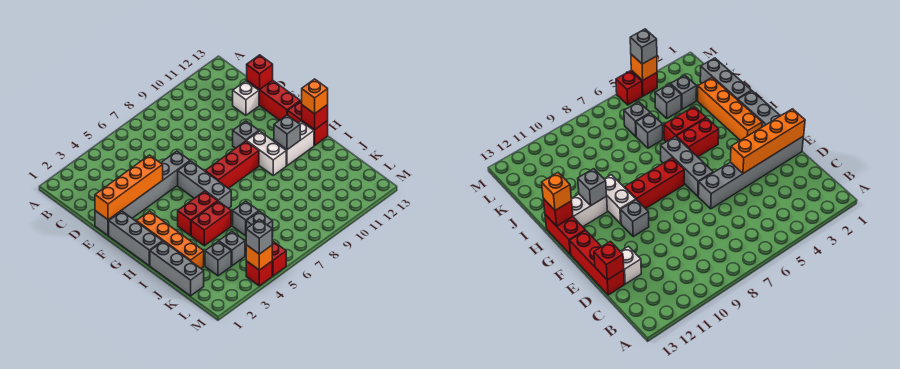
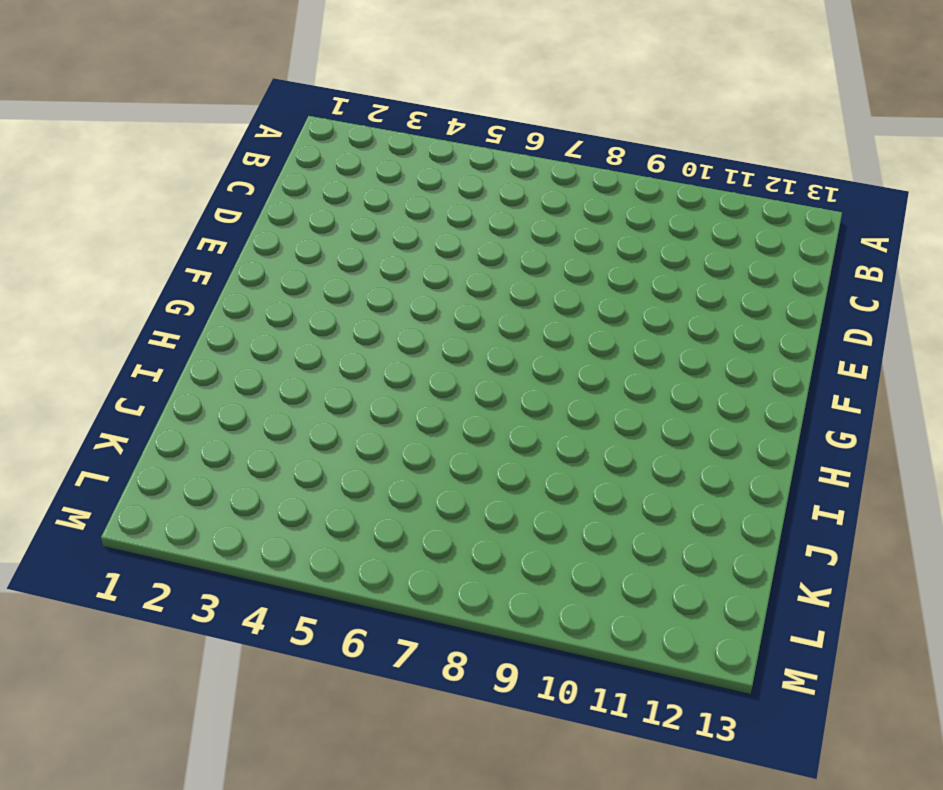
none -> white brick D12 level 1
none -> red brick D13:F13 level 1
none -> grey brick E1:E6 level 1

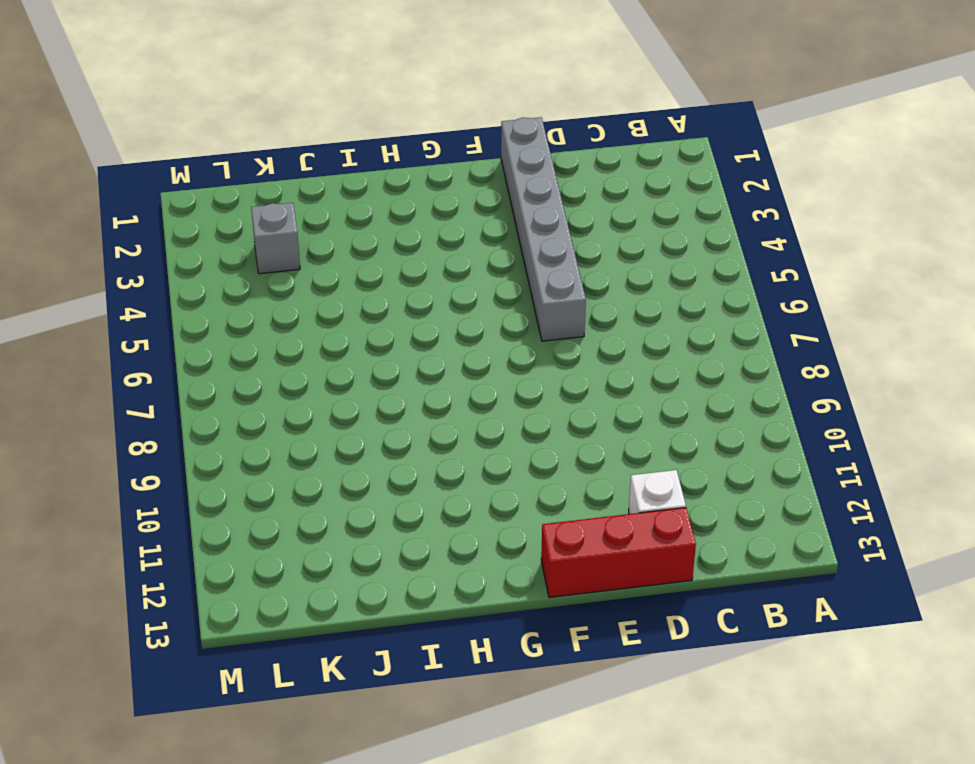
none -> grey brick F1:H1 level 1
none -> grey brick F6:H6 level 1
none -> grey brick F10 level 1

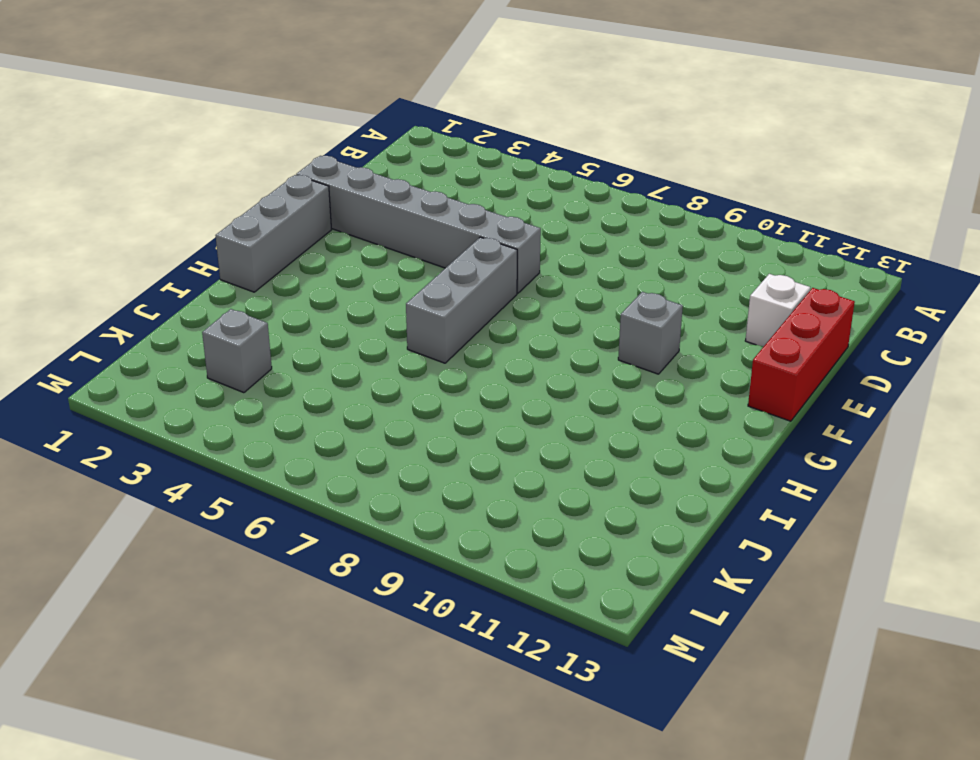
none -> orange brick G2:J2 level 1
none -> red brick G7:G9 level 1
none -> white brick G10:H10 level 1

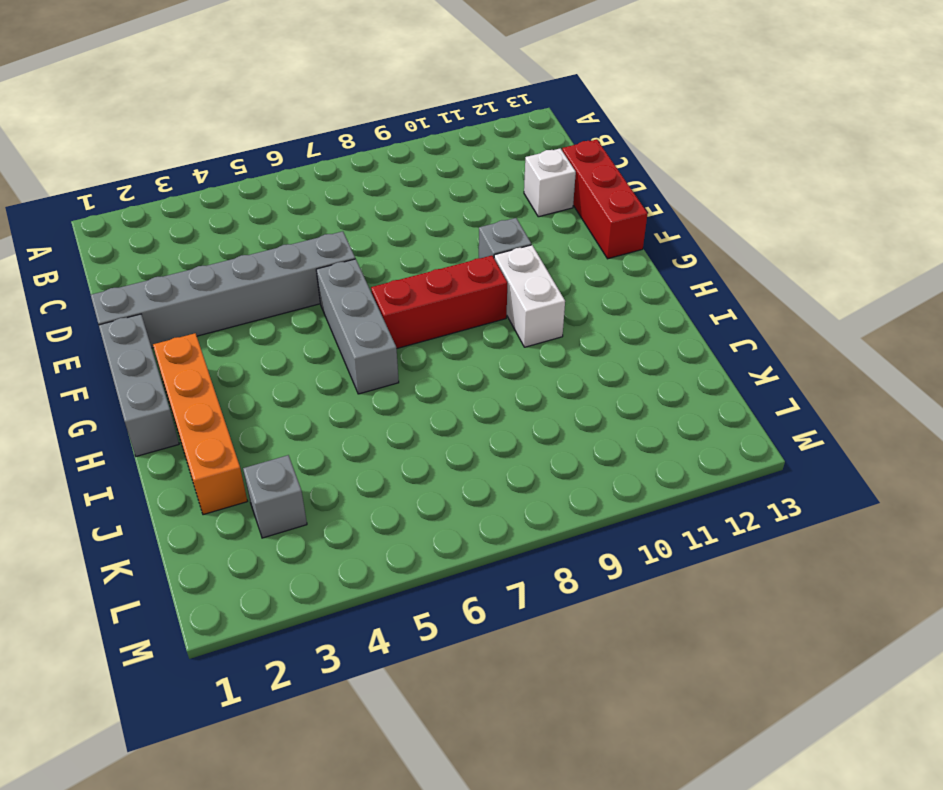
none -> red brick G13:H13 level 1
none -> red brick H4:H5 level 1
none -> white brick H11:H12 level 1

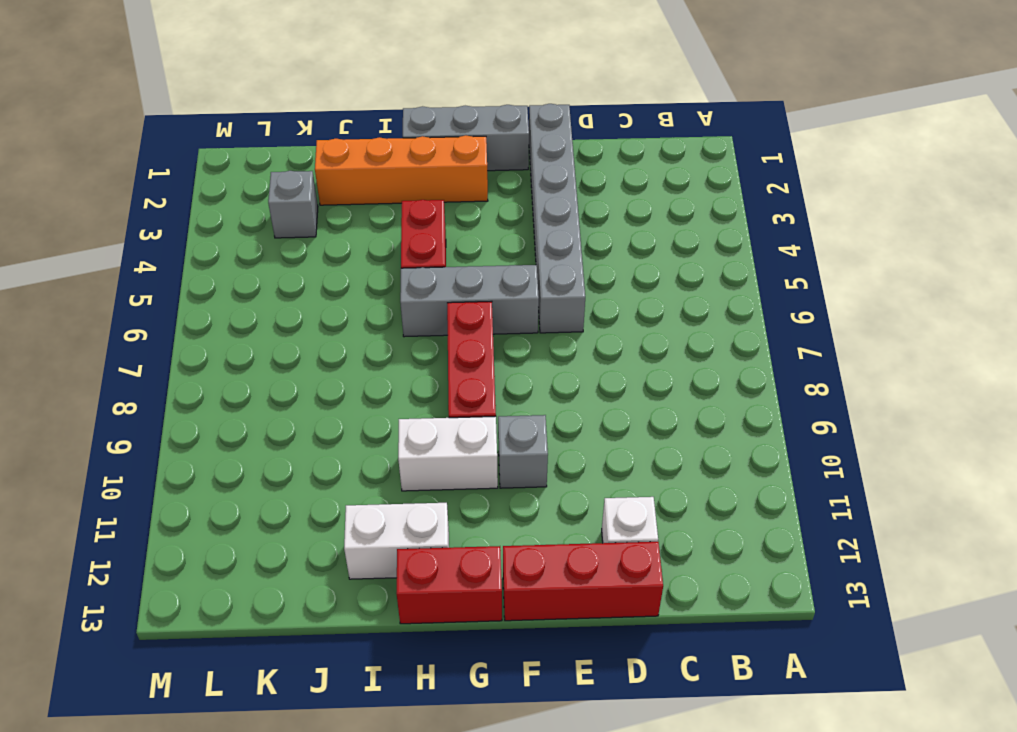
white brick H12:I12 level 1 -> white brick H11:H12 level 1
none -> grey brick I1:K1 level 1
none -> red brick I4:I5 level 1
none -> grey brick J6 level 1

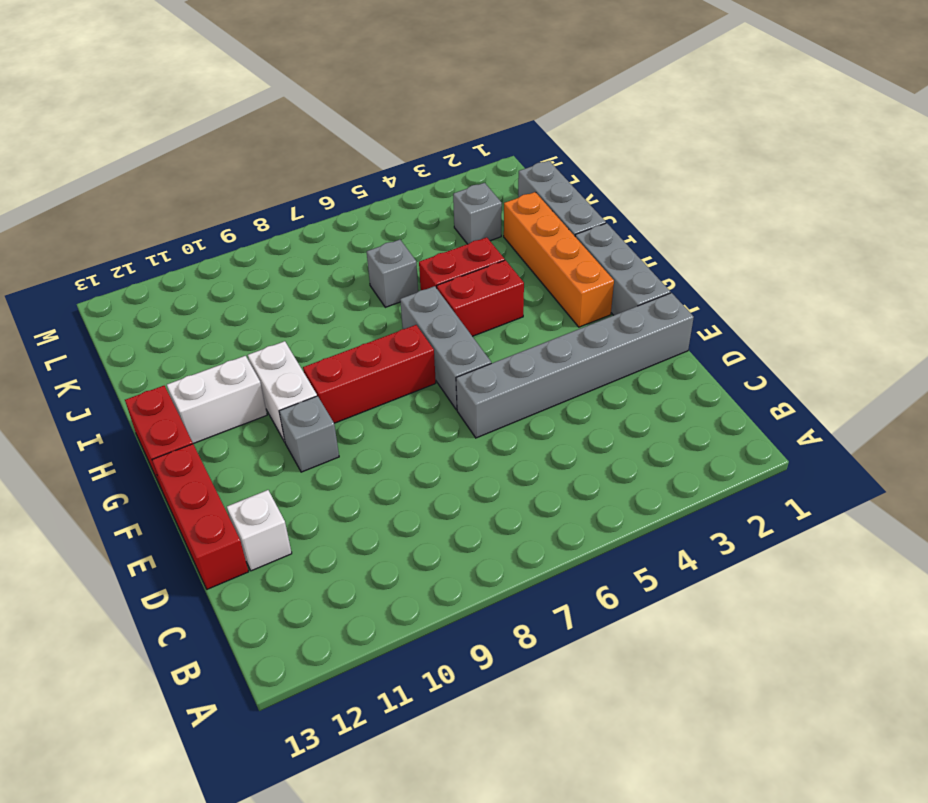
none -> grey brick K4 level 1
none -> grey brick K6 level 1
none -> red brick M4 level 1

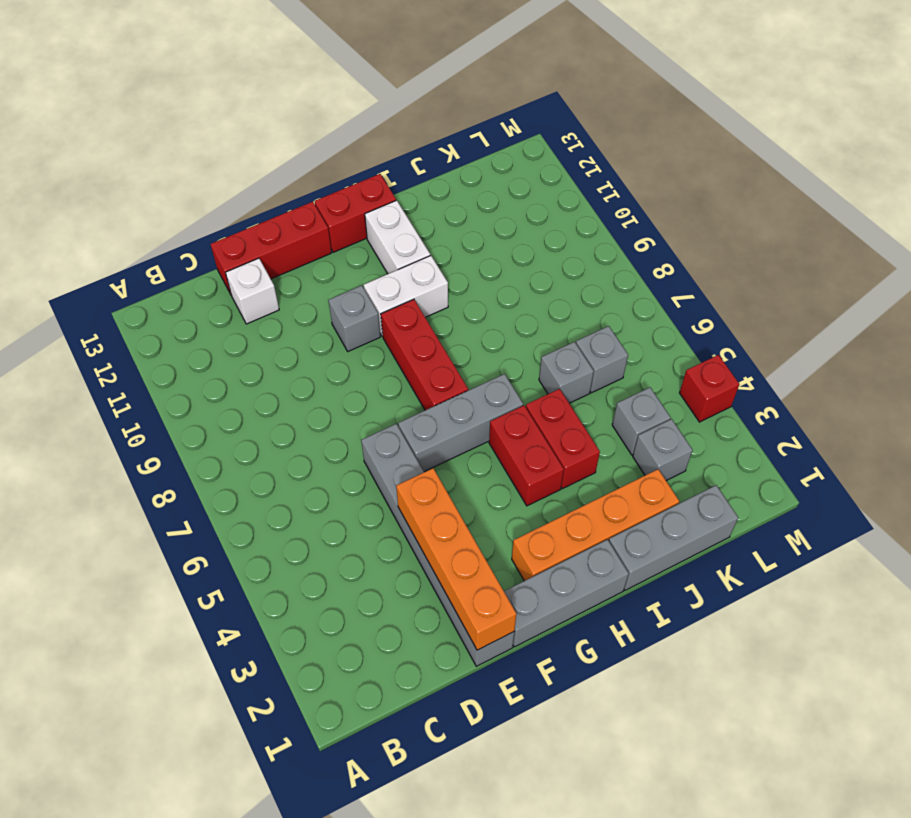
none -> red brick M5 level 1
none -> red brick D13 level 2
none -> grey brick H11 level 2

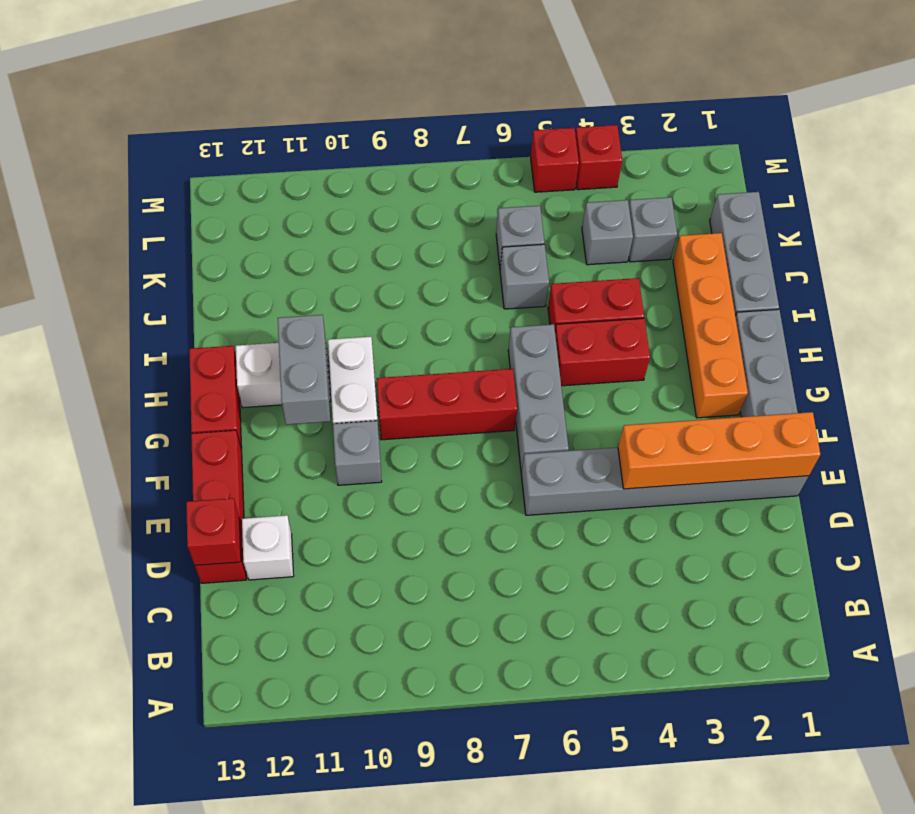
grey brick G11:H11 level 2 -> grey brick H11 level 2
none -> red brick H13 level 2
none -> orange brick M4 level 2
none -> orange brick H13 level 3

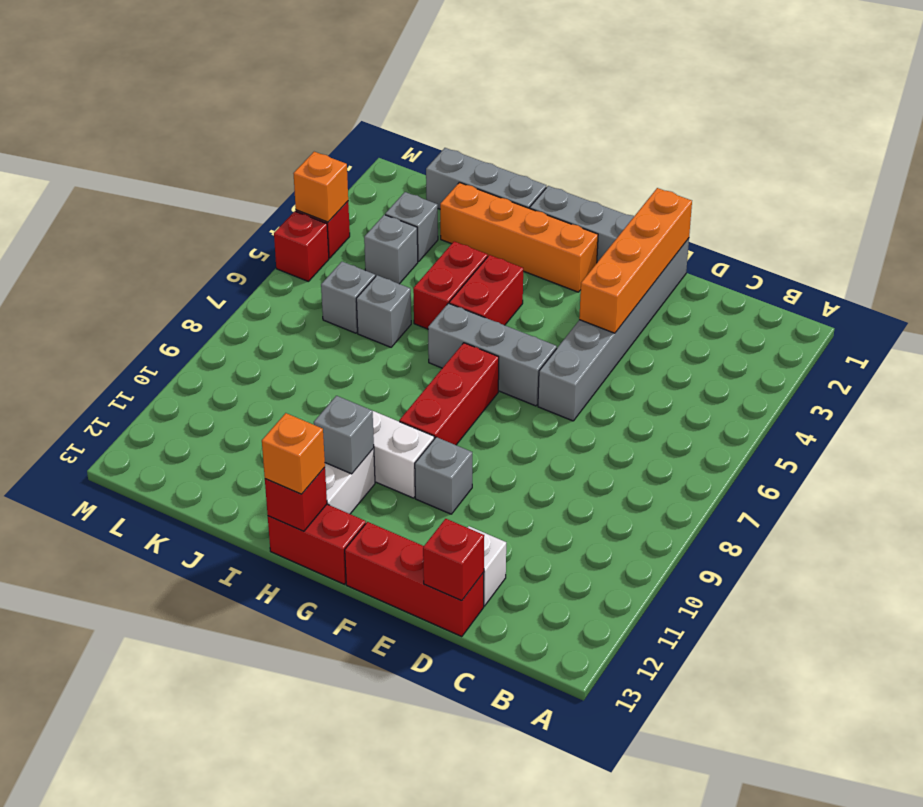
none -> grey brick M4 level 3

